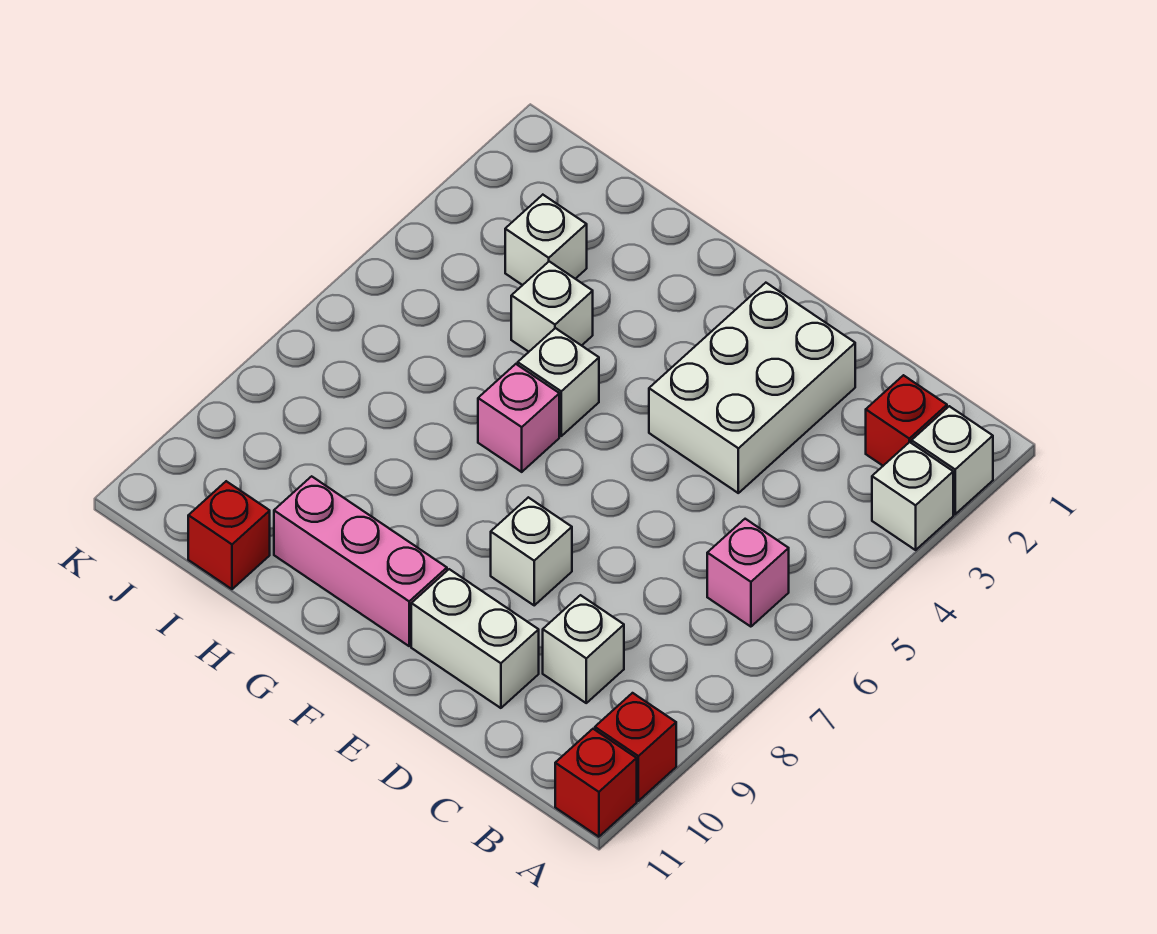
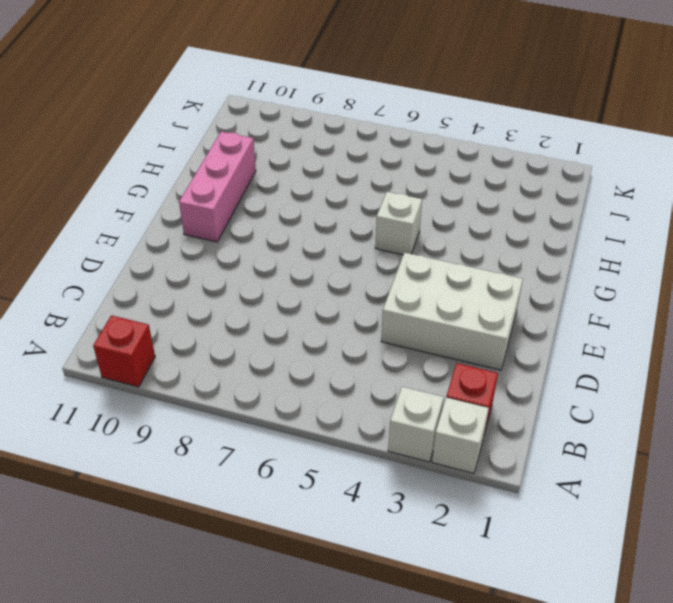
none -> red brick A11 level 1
none -> pink brick B6 level 1
none -> white brick C9 level 1

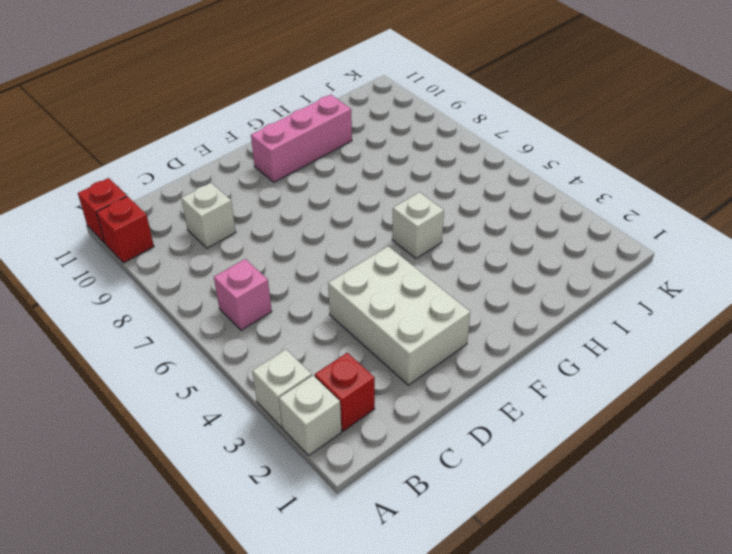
none -> white brick D10:E10 level 1
none -> white brick E8 level 1
none -> pink brick G6 level 1

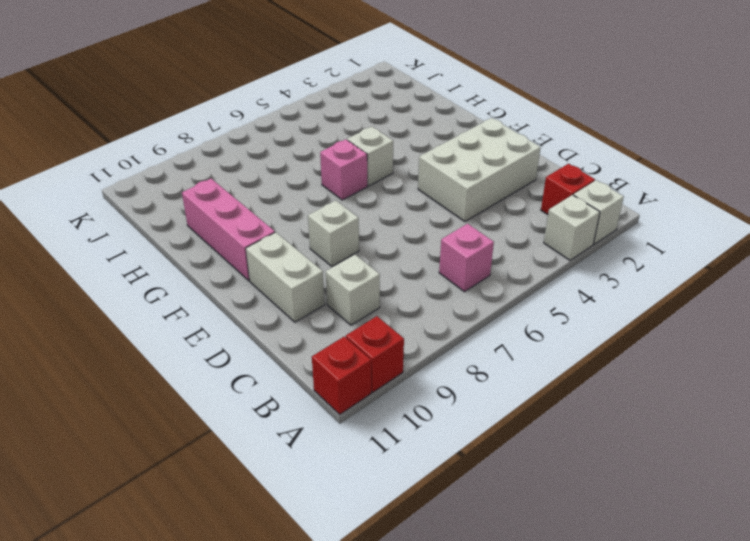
none -> white brick H4 level 1
none -> white brick I3 level 1
none -> red brick I11 level 1

